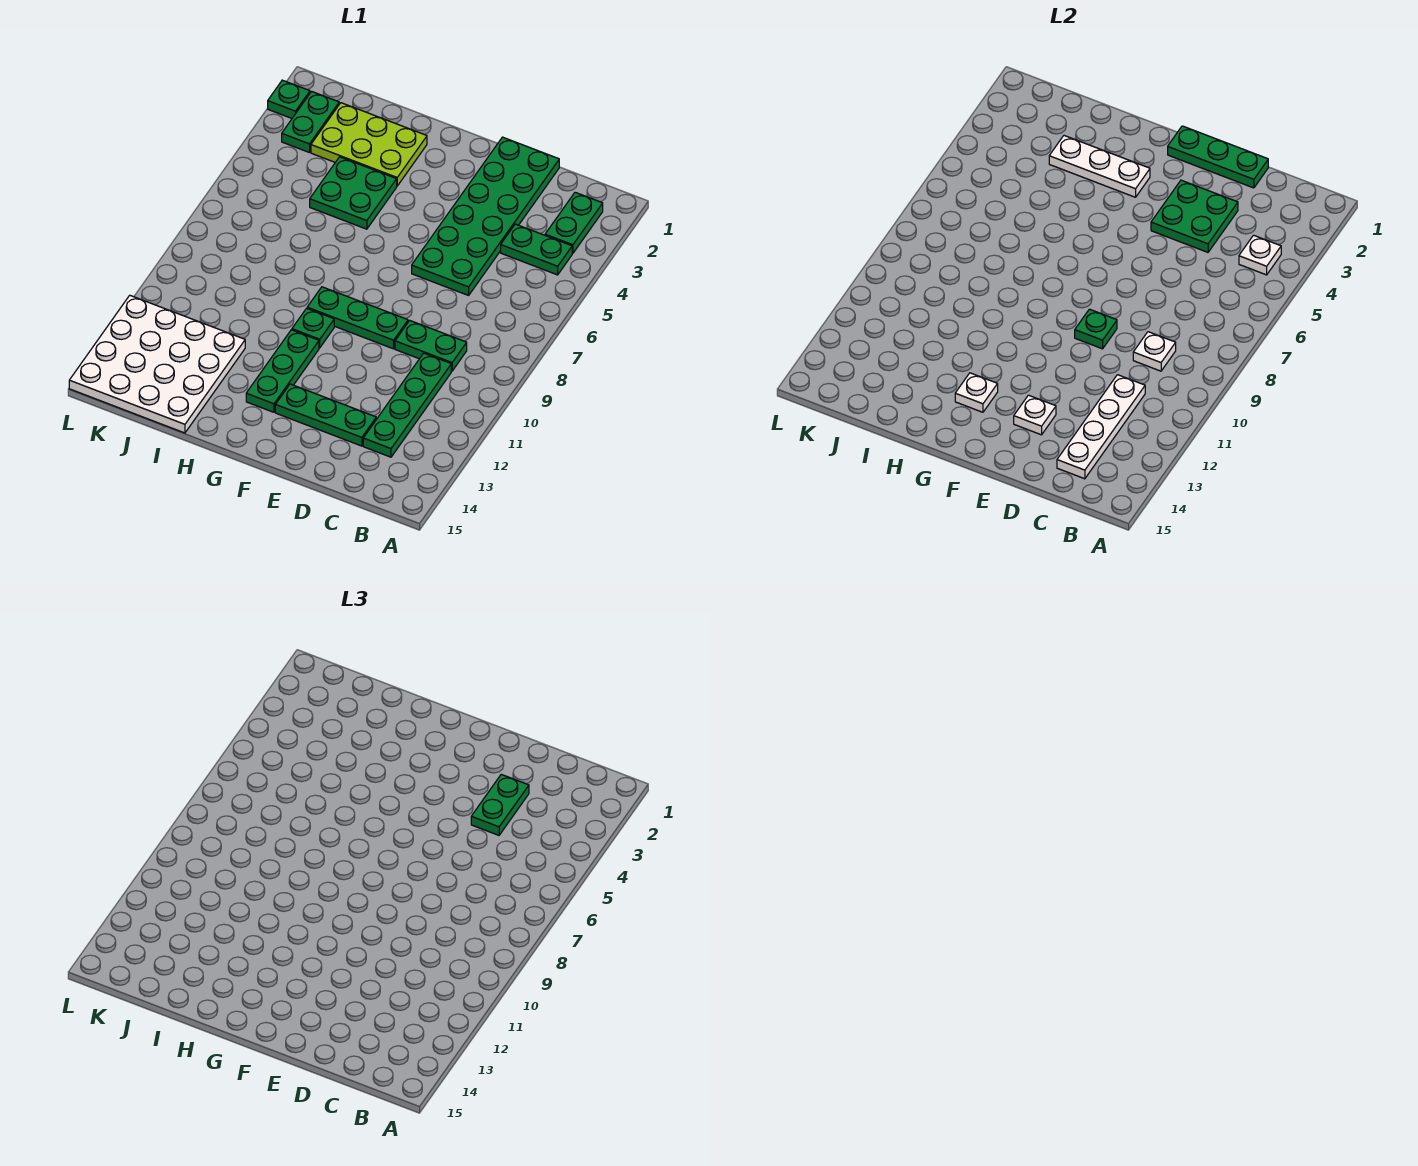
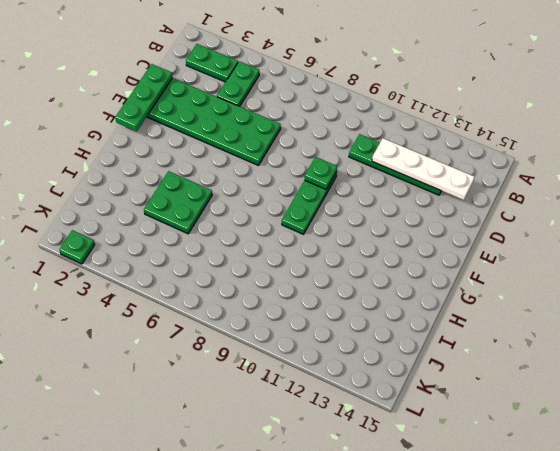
none -> green plate C9:D9 level 1
none -> green plate D13:F13 level 1
none -> green plate G10 level 1

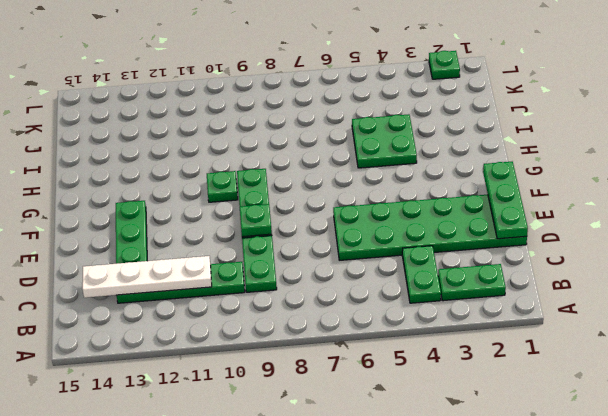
none -> green plate G11:G13 level 1
none -> lime plate H2:J3 level 1
none -> white plate I12:L15 level 1

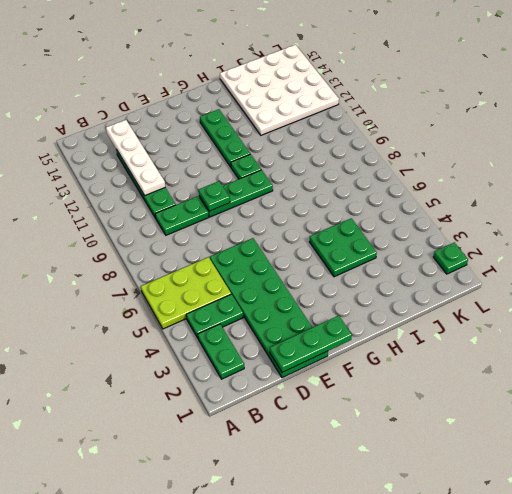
lime plate A5:C6 level 1 -> lime plate H2:J3 level 1
none -> green plate D13:F13 level 1
none -> green plate K2:K3 level 1
none -> white plate B4 level 2

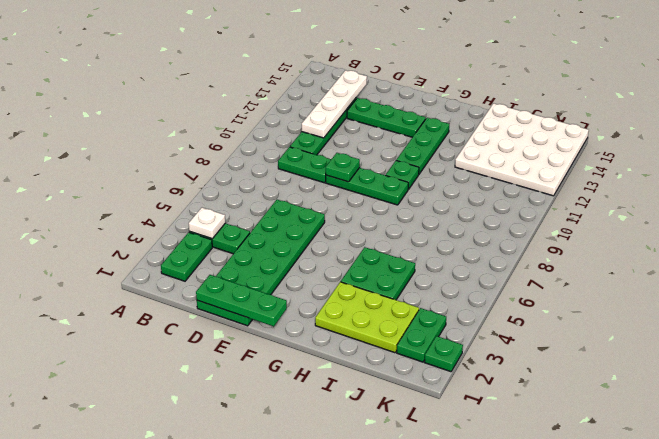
none -> white plate C9 level 2
none -> green plate D3:E4 level 2
none -> white plate E13 level 2

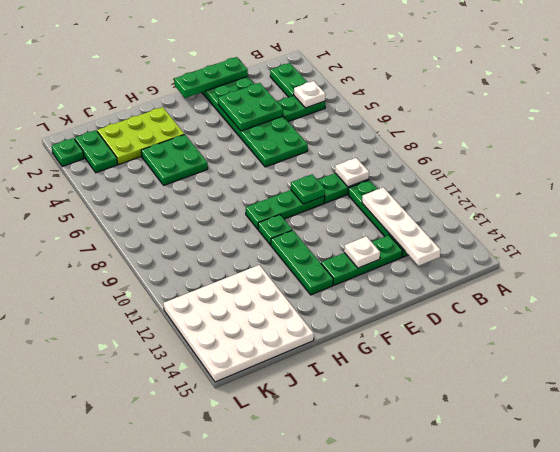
none -> white plate G3:I3 level 2
none -> white plate G13 level 2
none -> green plate D3:D4 level 3

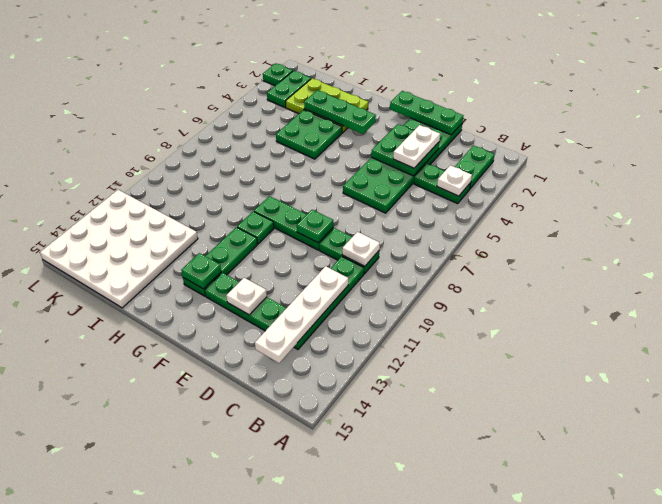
white plate D3:D4 level 3 -> green plate D3:D4 level 3
green plate G3:I3 level 2 -> white plate G3:I3 level 2
green plate G13 level 2 -> white plate G13 level 2

